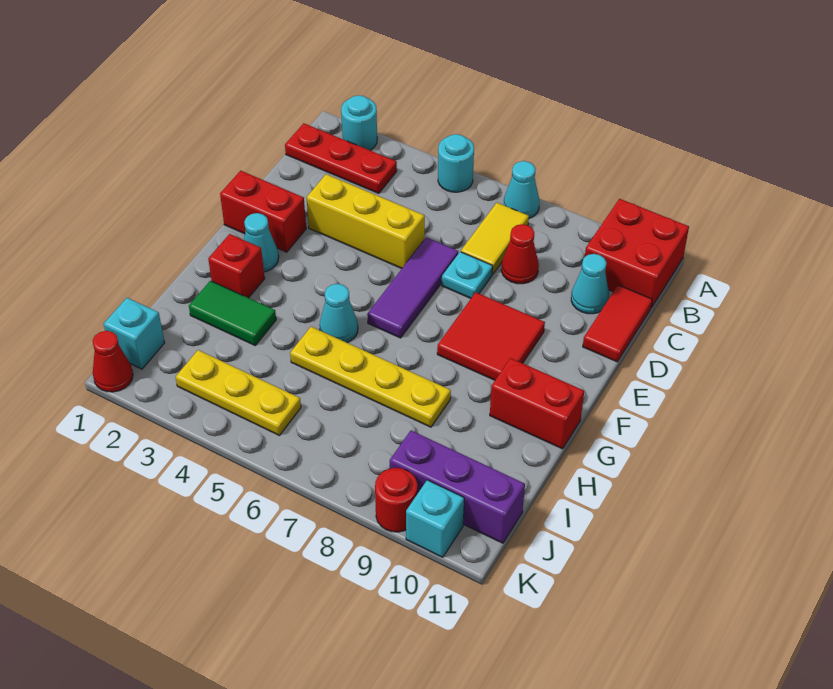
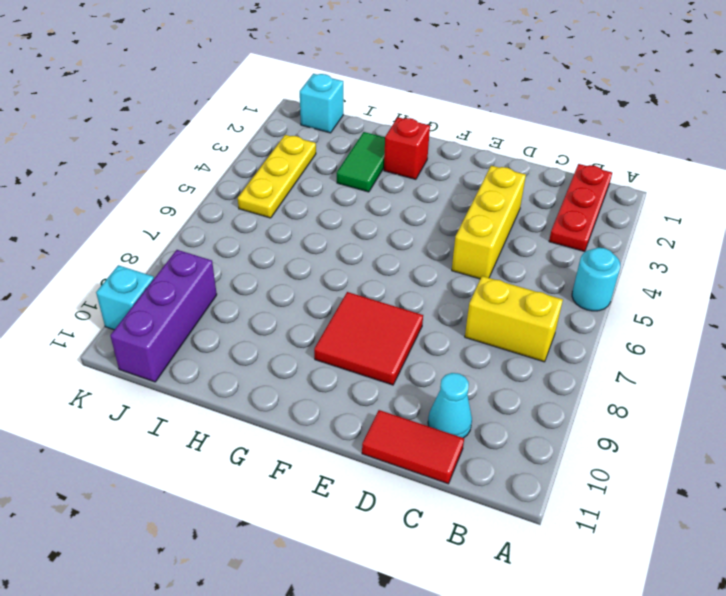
yellow brick B7:C7 level 1 -> yellow tile B7:C7 level 1
none -> cyan round brick A2 level 1
none -> cyan cone A7 level 1
none -> red brick A10:B11 level 1

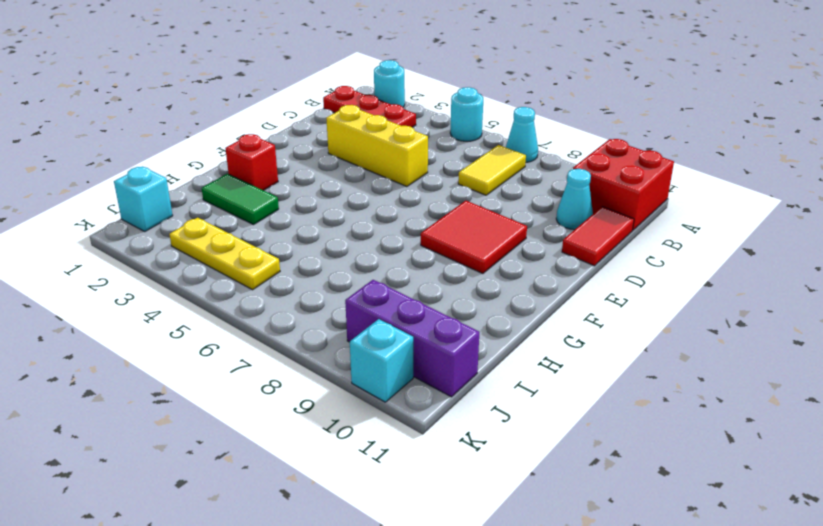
none -> red cone C8 level 1
none -> purple tile D6:F6 level 1
none -> cyan plate D7 level 1

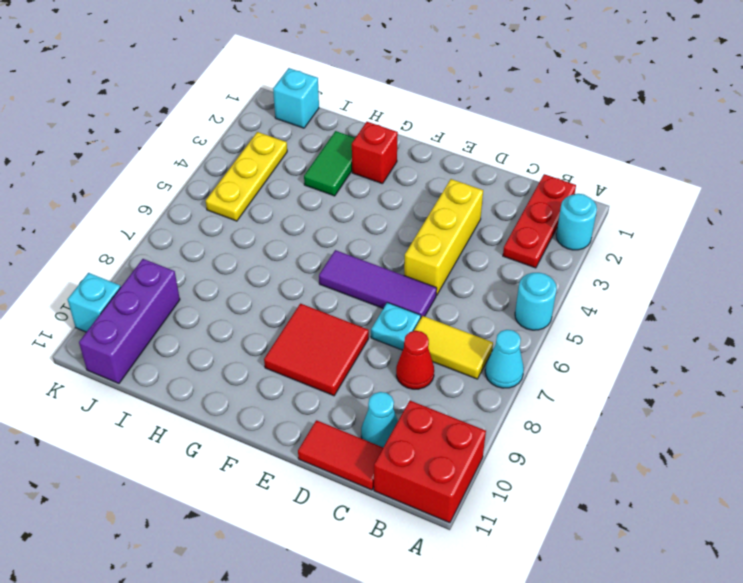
none -> red brick E1:E2 level 1
none -> cyan cone F2 level 1
none -> cyan cone G5 level 1

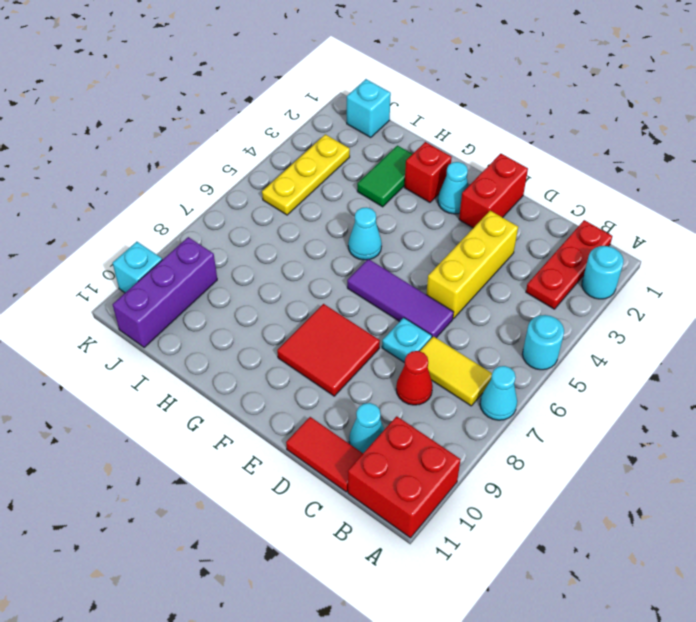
none -> red brick G10:G11 level 1
none -> yellow plate H5:H8 level 1
none -> red cone K1 level 1

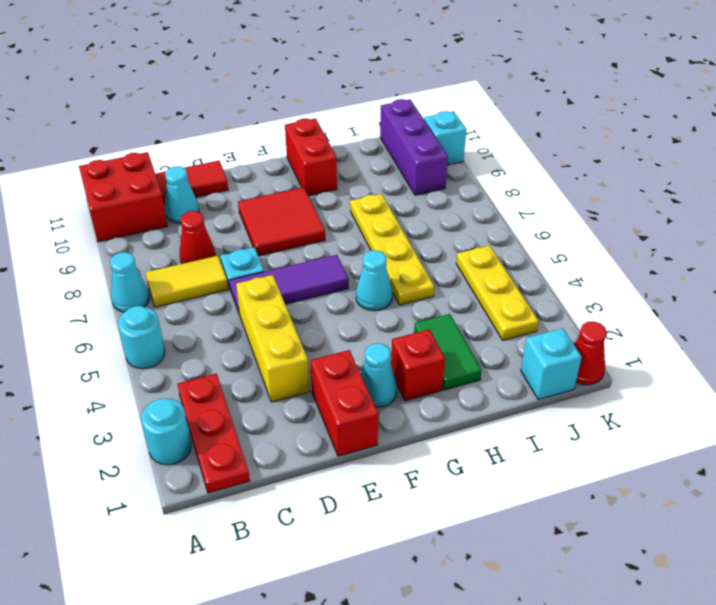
none -> red round brick K9 level 1

